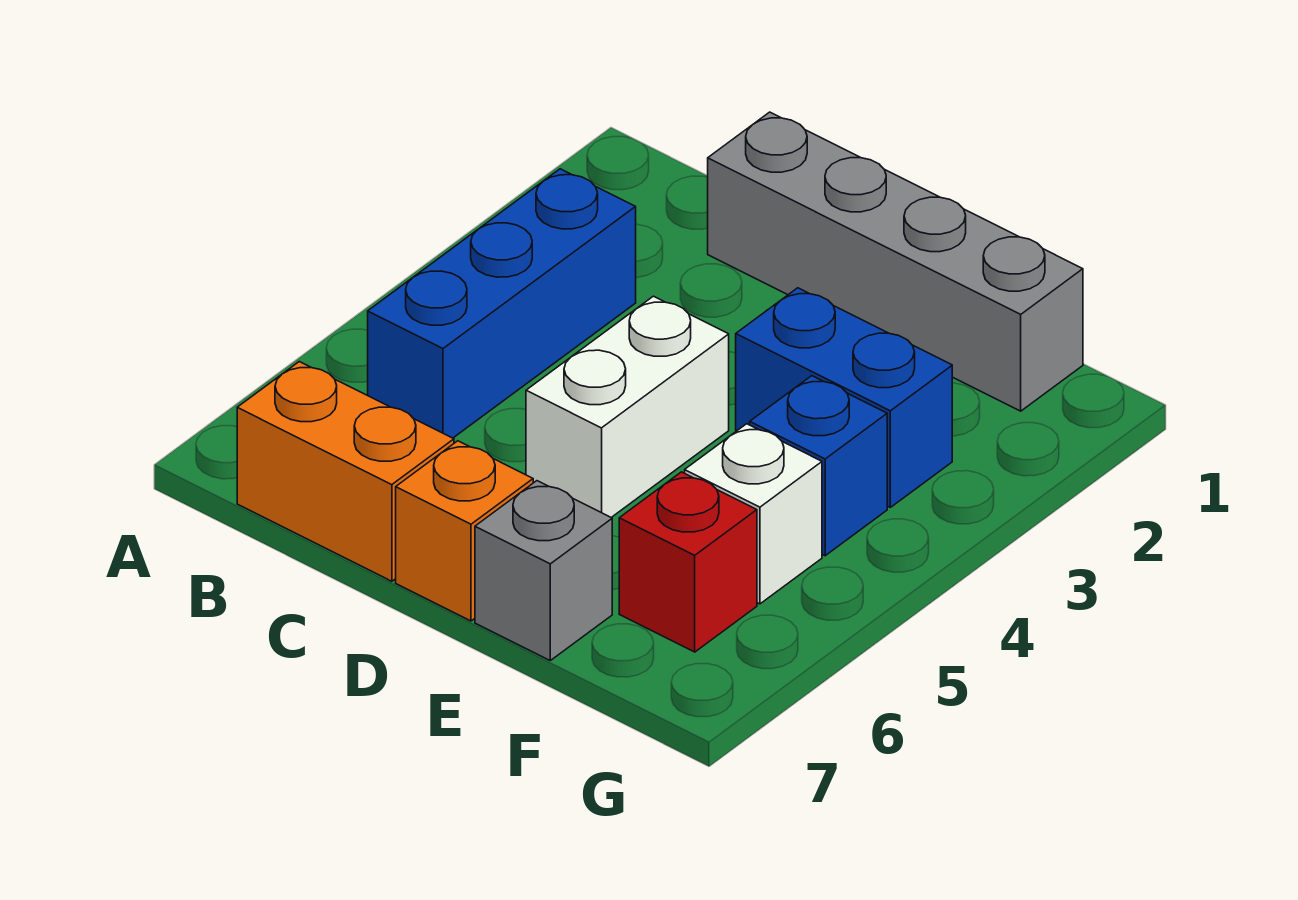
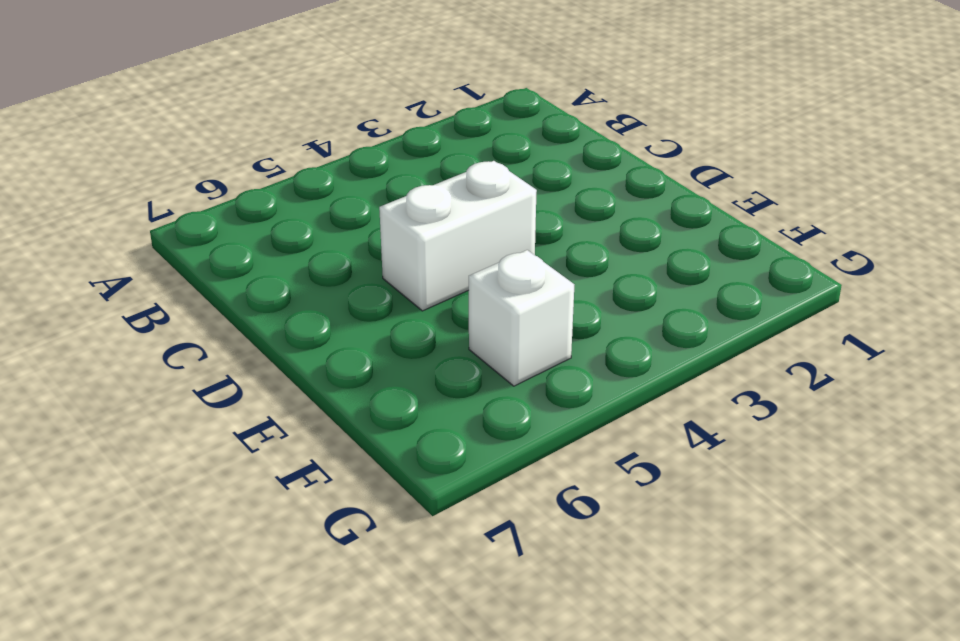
none -> blue brick B3:B5 level 1
none -> orange brick B7:C7 level 1

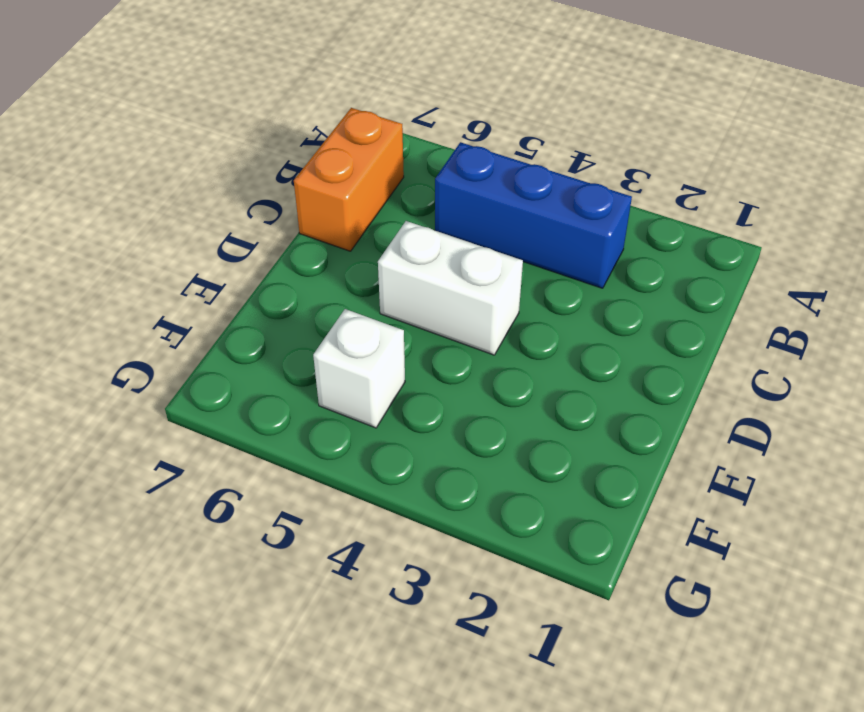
none -> grey brick C1:F1 level 1
none -> orange brick D7 level 1

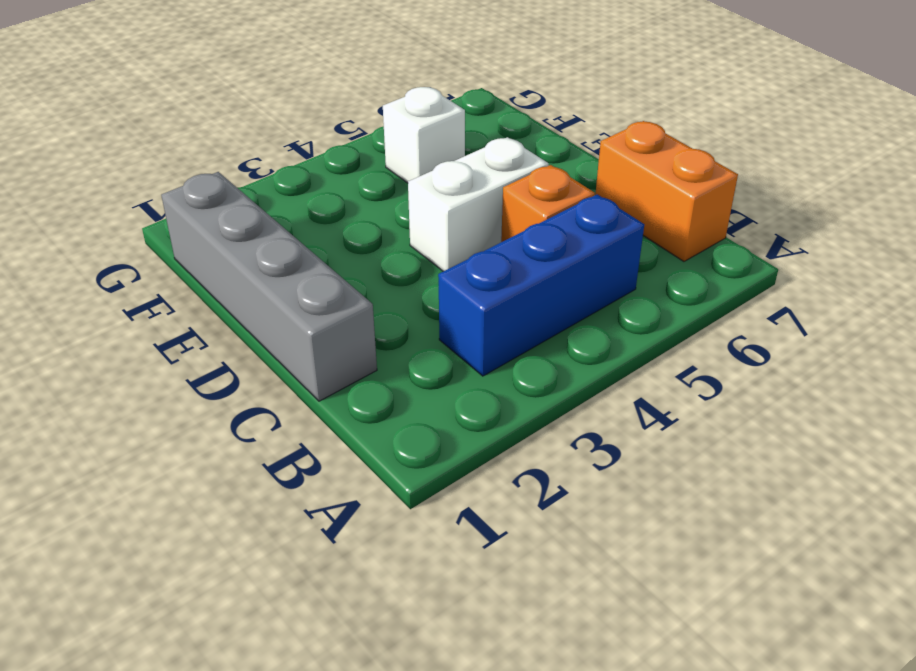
orange brick C5 level 1 -> orange brick D7 level 1
none -> blue brick E3:F3 level 1
none -> grey brick E7 level 1

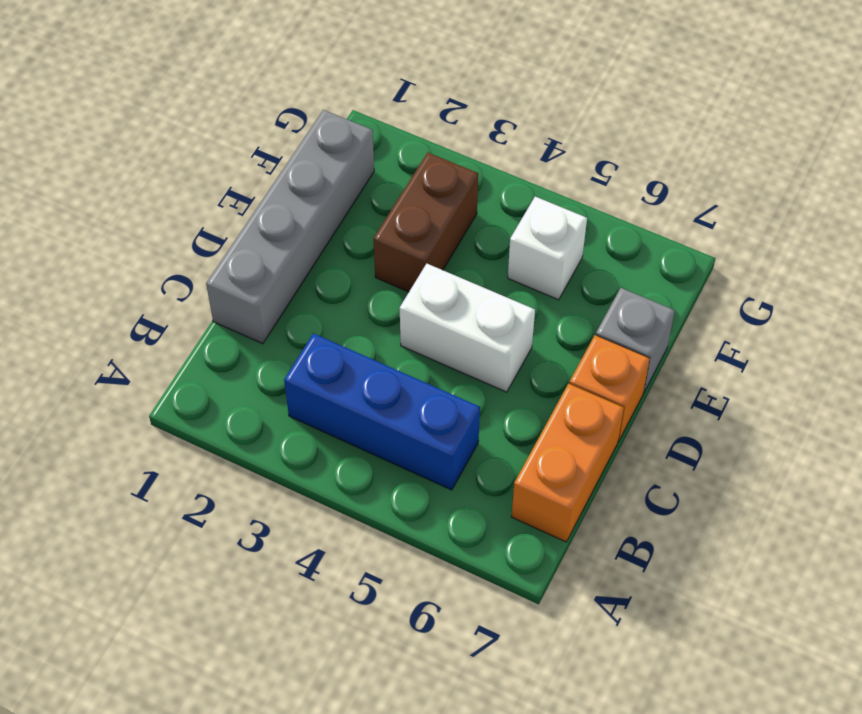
brown brick E3:F3 level 1 -> blue brick E3:F3 level 1
none -> blue brick F4 level 1
none -> red brick F6 level 1

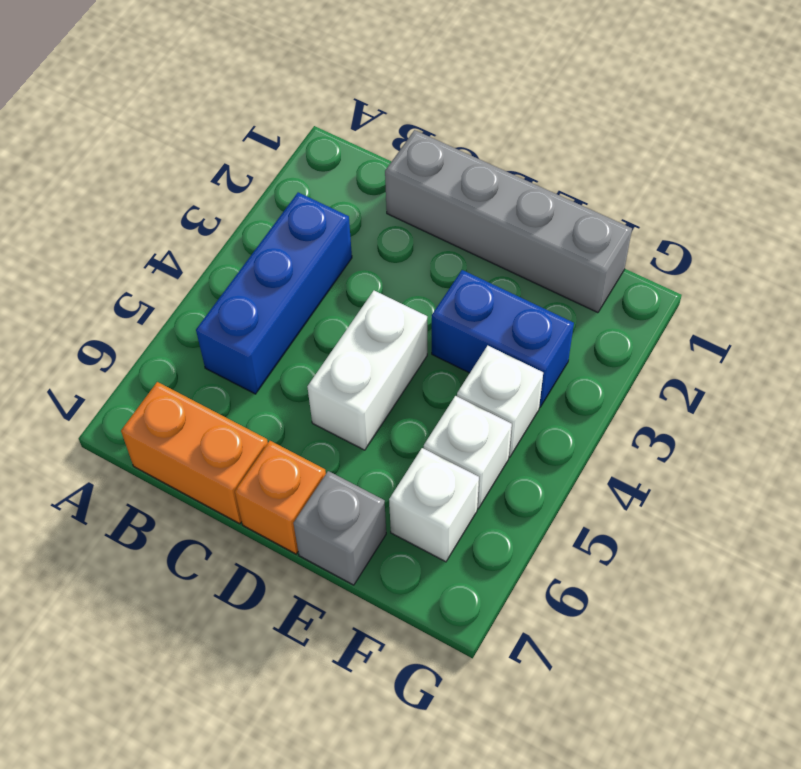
white brick F4 level 1 -> blue brick F4 level 1
white brick F6 level 1 -> red brick F6 level 1

